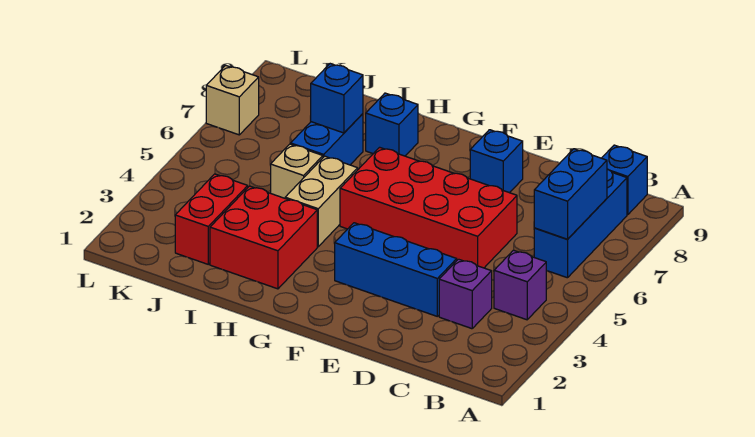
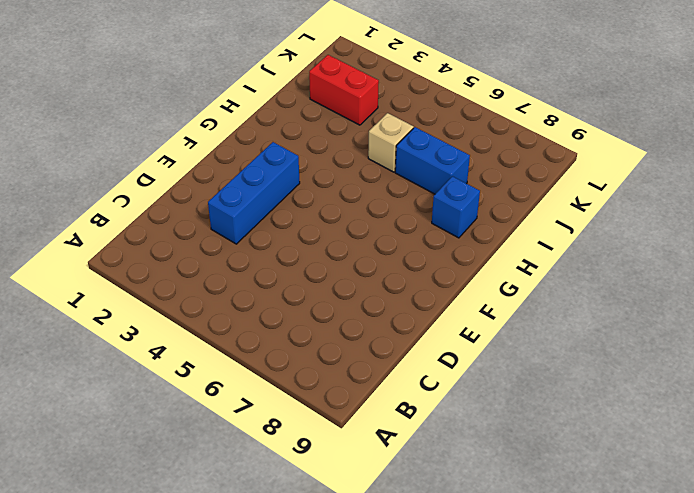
none -> purple brick B4 level 1
none -> blue brick B6:B8 level 1
none -> blue brick B9 level 1

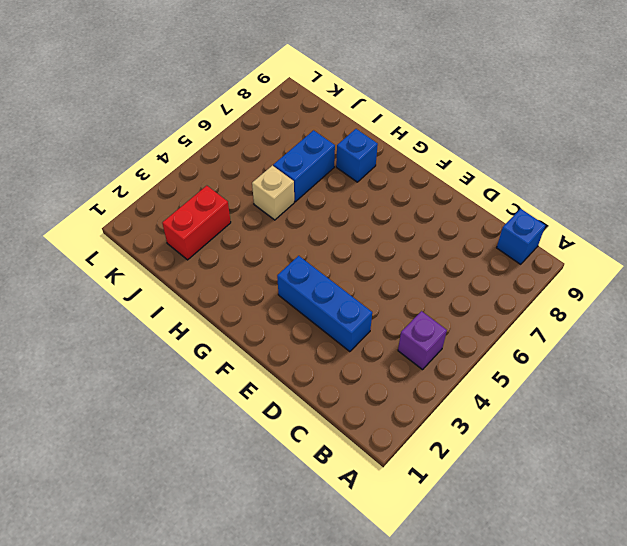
none -> blue brick B6:B8 level 1
none -> purple brick C3 level 1
none -> red brick D5:G6 level 1

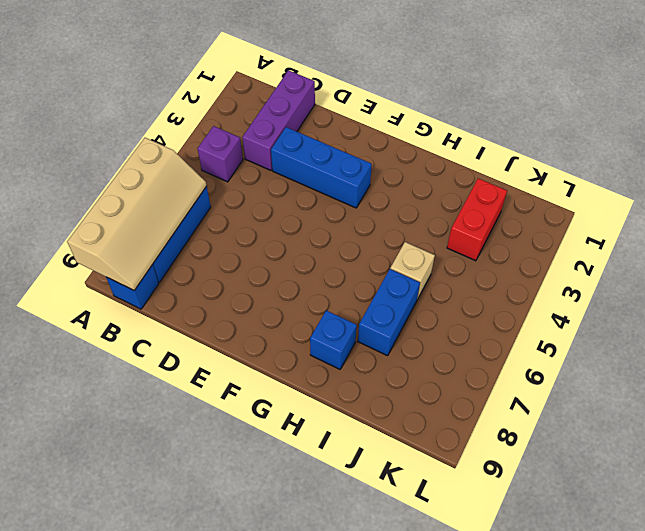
tan slope A6:B9 level 2 top A -> blue brick B6:B7 level 2
purple brick C1:C3 level 1 -> purple brick C3 level 1
none -> red brick D5:G6 level 1
none -> blue brick E8 level 1
none -> red brick H2:I3 level 1

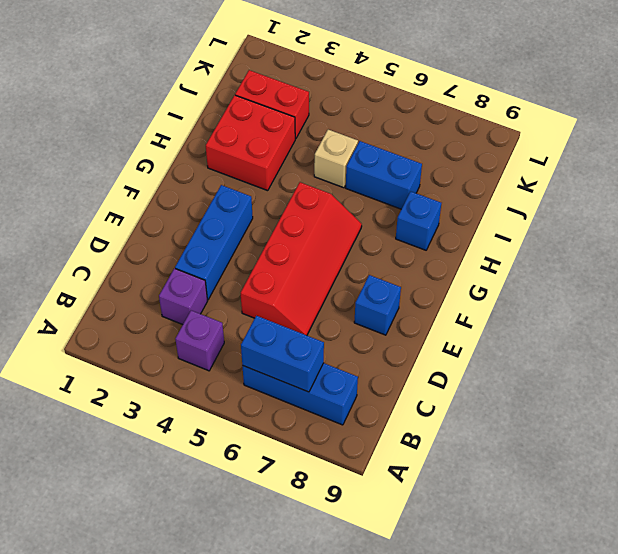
red slope D5:G6 level 1 top 5 -> red brick D5:G6 level 1
none -> blue brick B9 level 1
none -> tan brick H4:H5 level 1
none -> tan brick L7 level 1

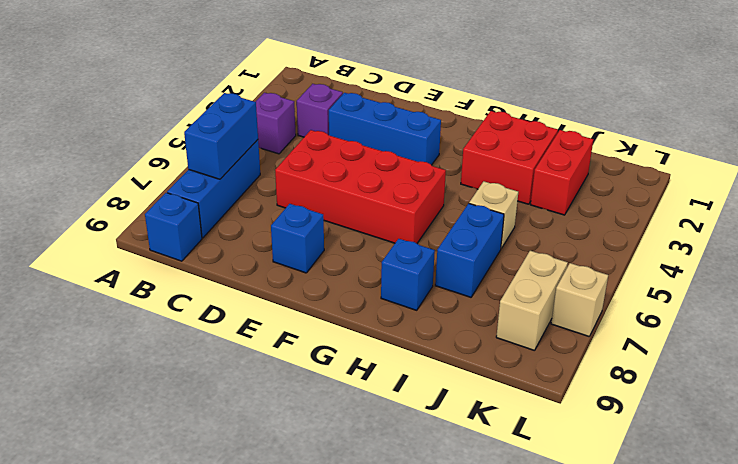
tan brick K7:K8 level 1 -> tan brick H4:H5 level 1
none -> blue brick I7 level 2

